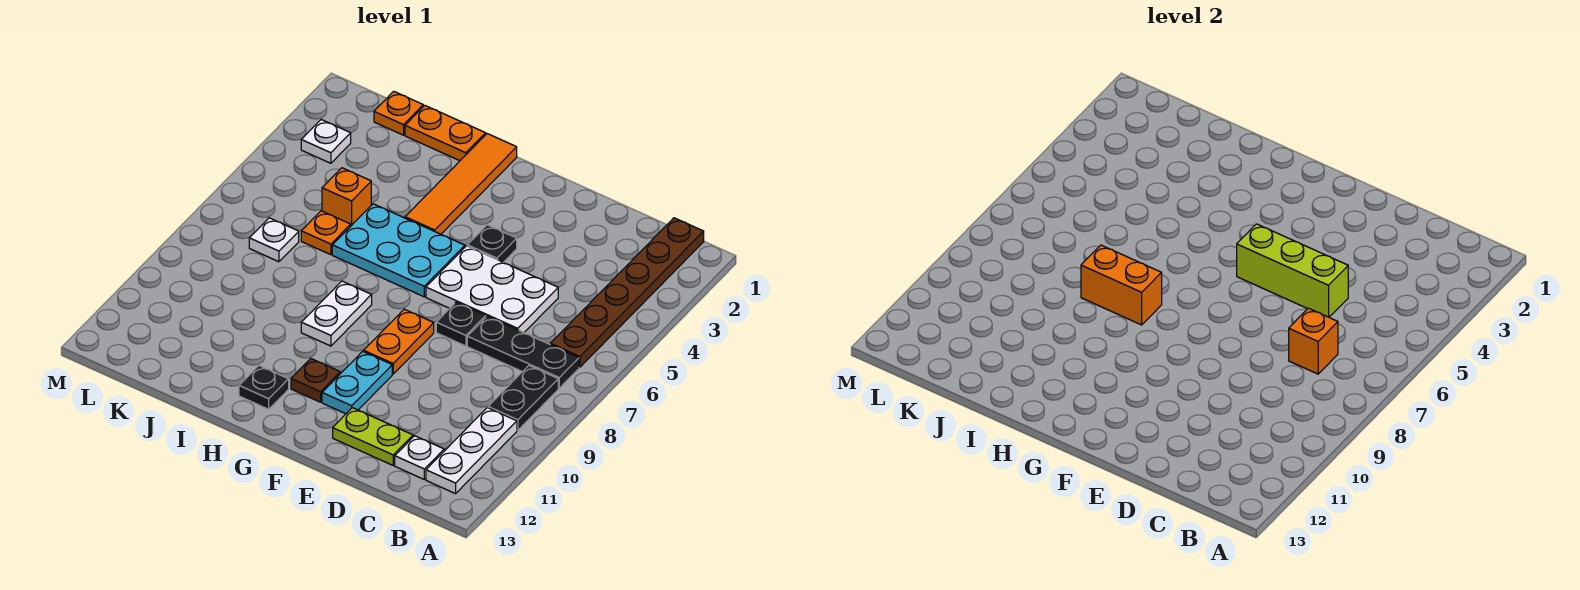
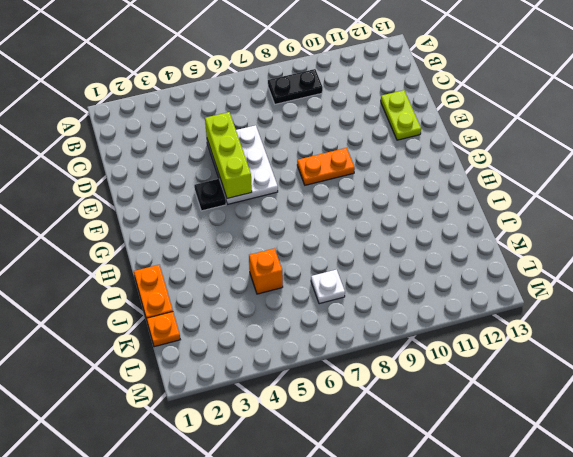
none -> brown plate B1:B6 level 1
none -> black plate B7:D7 level 1
none -> white plate B10:B12 level 1

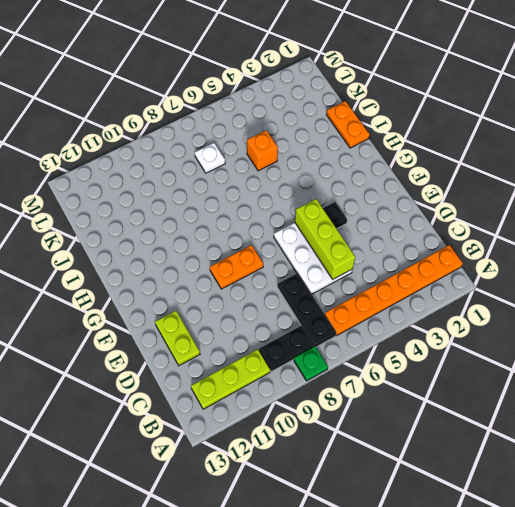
green plate A8 level 1 -> none
orange plate B1:B6 level 1 -> brown plate B1:B6 level 1
lime plate B10:B12 level 1 -> white plate B10:B12 level 1
none -> white plate C12 level 1
none -> black plate E7 level 1
none -> cyan plate F10:F11 level 1

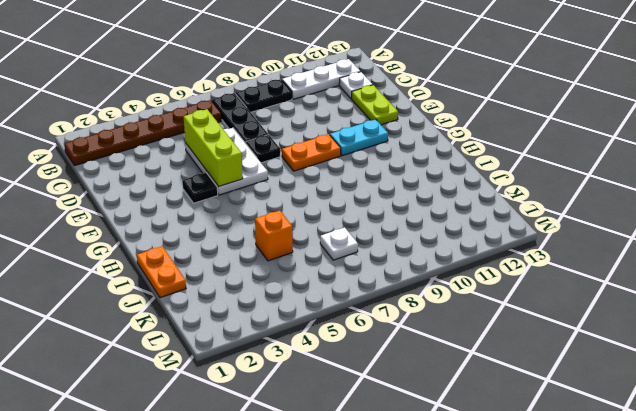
none -> cyan plate G5:I6 level 1
none -> brown plate G11 level 1
none -> orange tile H1:H4 level 1

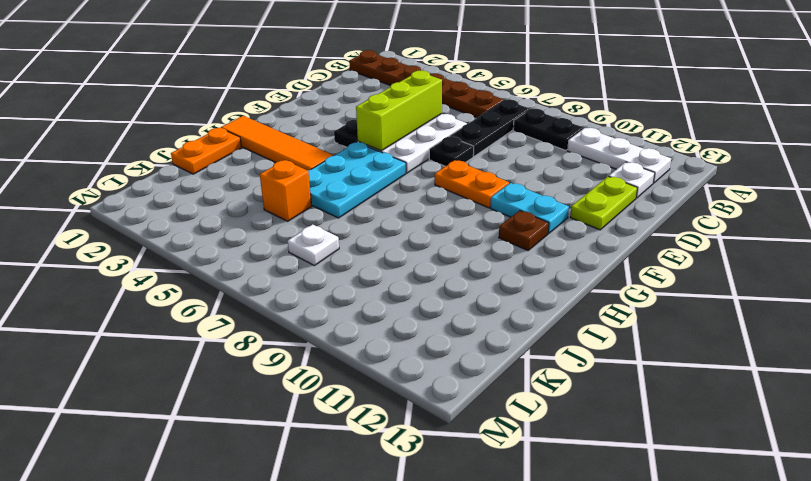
none -> white plate H8:H9 level 1
none -> black plate H12 level 1
none -> orange plate J6 level 1

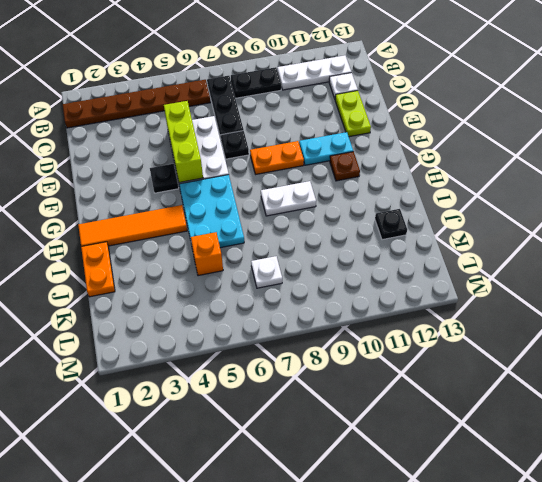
black plate J12 level 1 -> black plate H12 level 1
none -> orange plate J6 level 1
none -> orange plate K1 level 1
none -> white plate L3 level 1

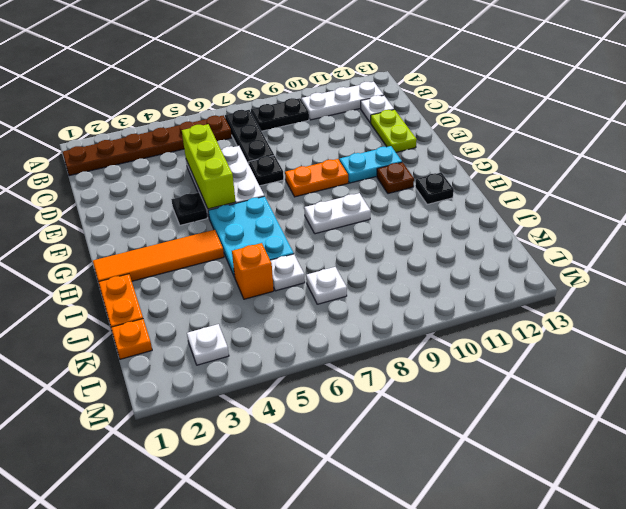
white plate J6 level 1 -> orange plate J6 level 1
none -> orange brick C7 level 2
none -> orange brick H8:I8 level 2

